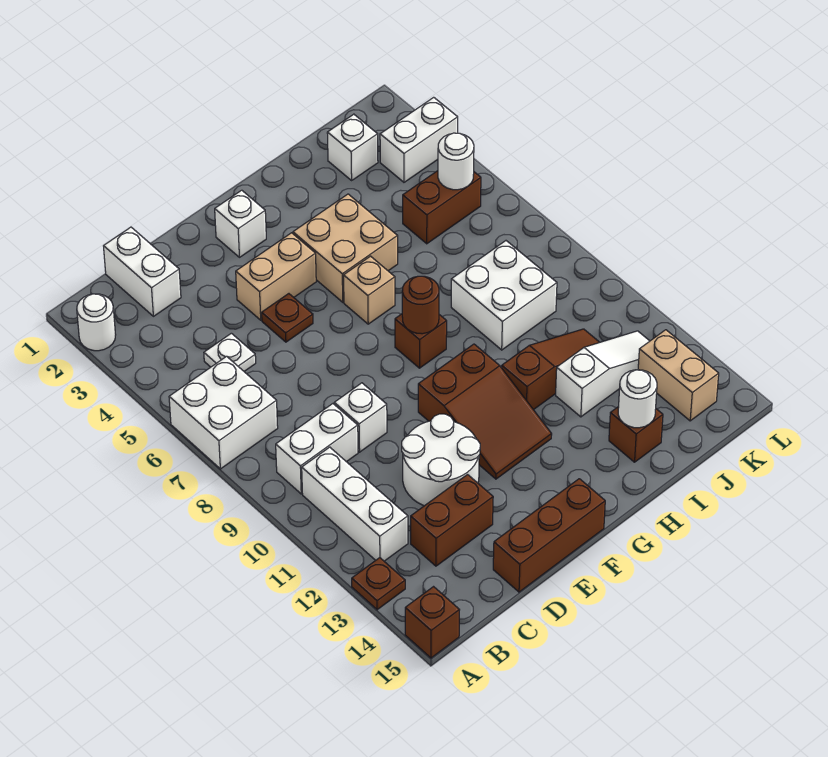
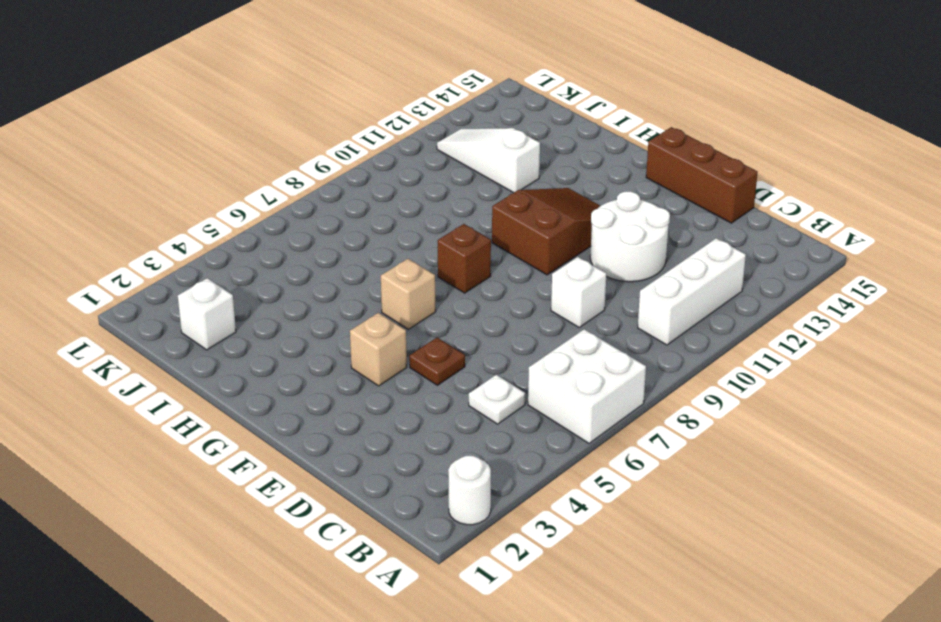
tan brick F4 level 1 -> tan brick E4:F4 level 1
none -> brown plate A13 level 1
none -> brown brick A15 level 1
none -> white brick B9:C9 level 1
none -> white brick C1:C2 level 1

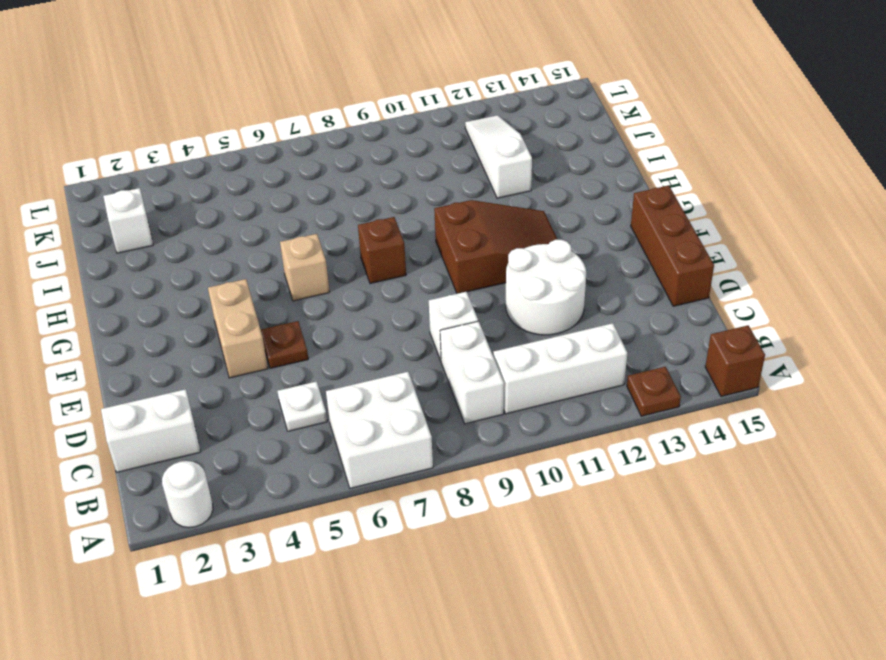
none -> brown brick C13:D13 level 1
none -> white brick F2 level 1
none -> tan brick G4:H5 level 1
none -> brown slope H11:J11 level 1 top H

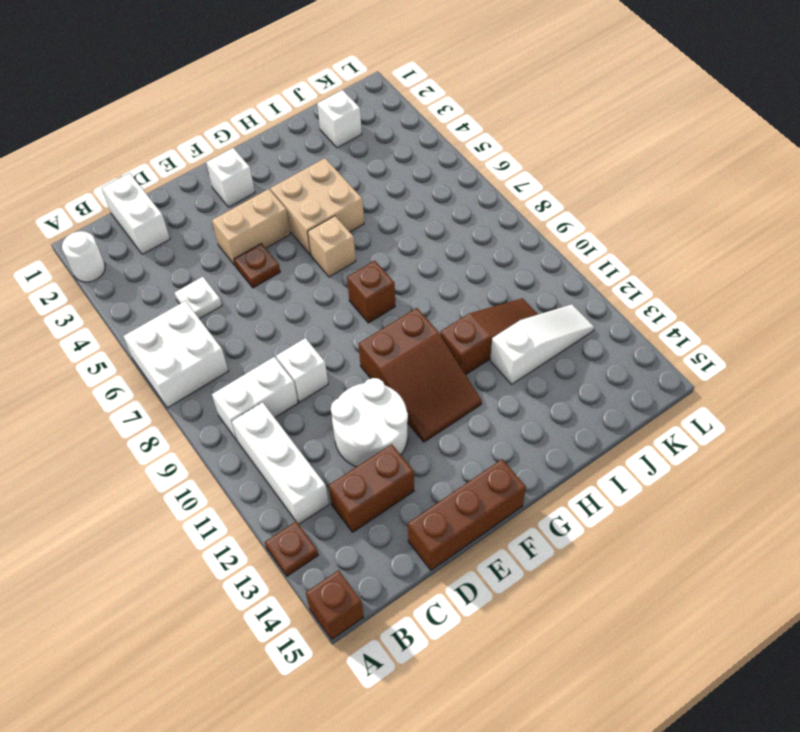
none -> white brick I8:J9 level 1
none -> brown brick I14 level 1
none -> brown brick J5:K5 level 1
none -> white brick K3:L3 level 1

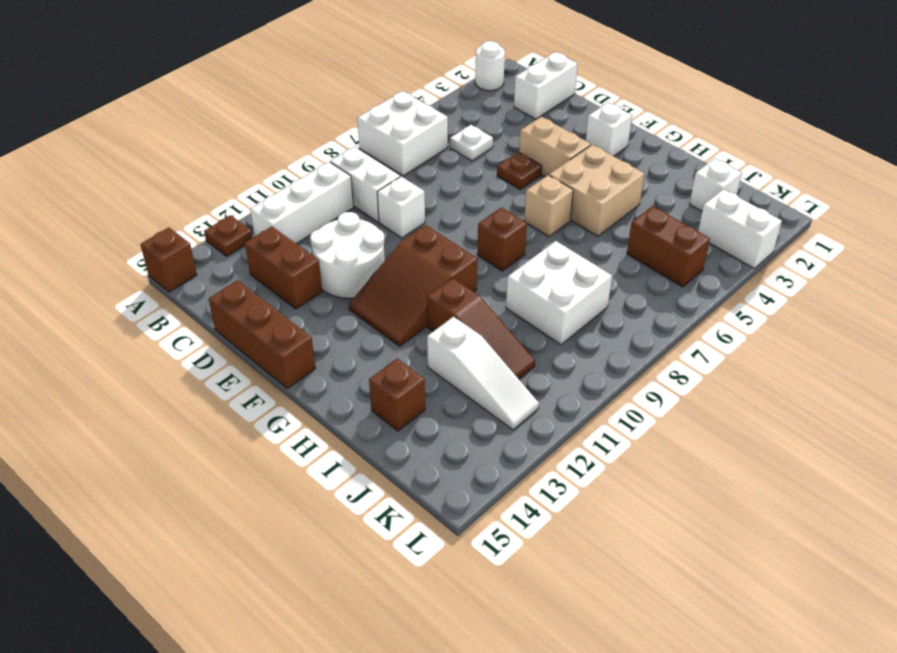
none -> tan brick K13:K14 level 1
none -> brown round brick G8 level 2
none -> white round brick I14 level 2
none -> white round brick K5 level 2

